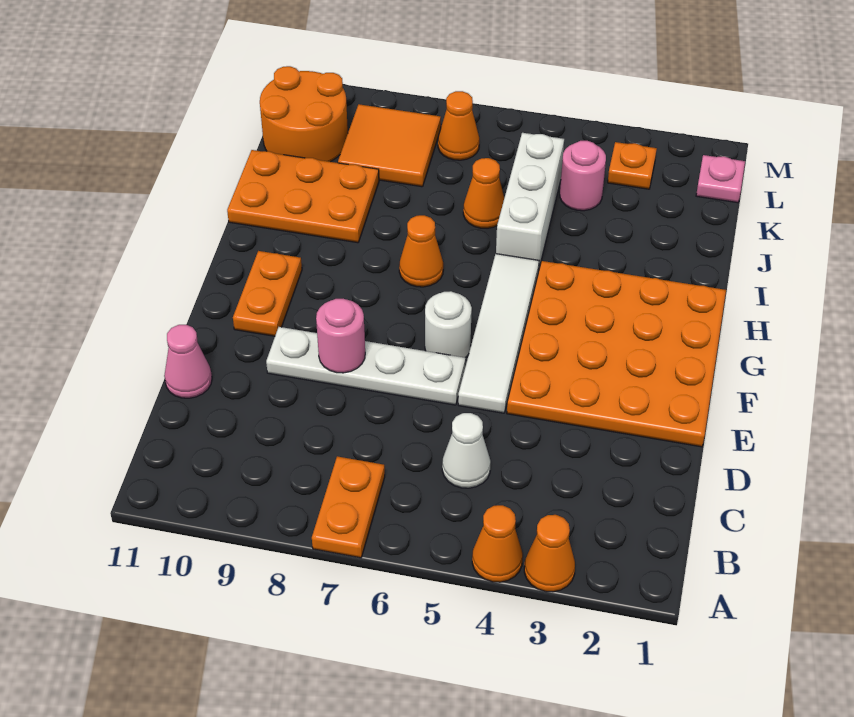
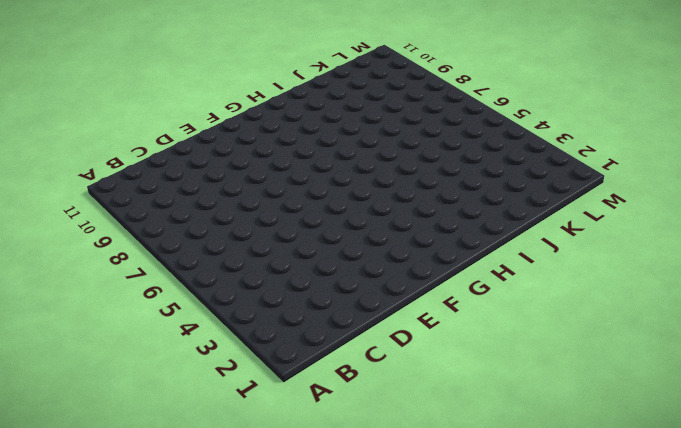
none -> orange cone A3 level 1
none -> orange cone A4 level 1
none -> orange plate A7:B7 level 1

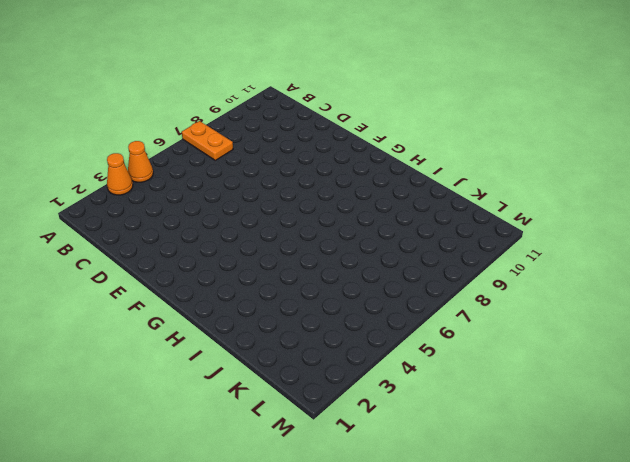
none -> white cone C5 level 1
none -> pink cone D11 level 1
none -> orange plate E1:H4 level 1

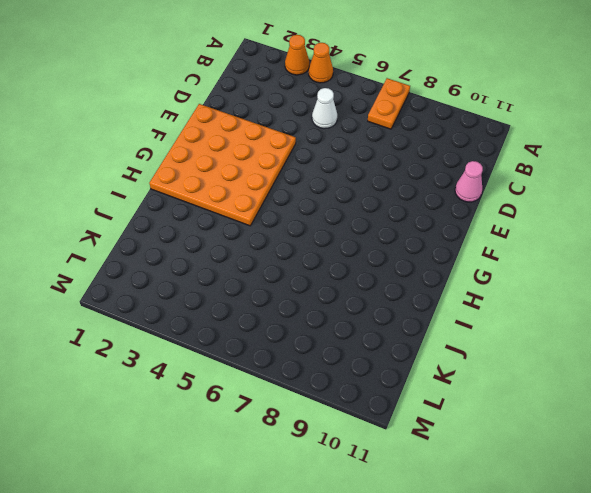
none -> white tile E5:H5 level 1
none -> white plate E6:E9 level 1
none -> white round brick F6 level 1

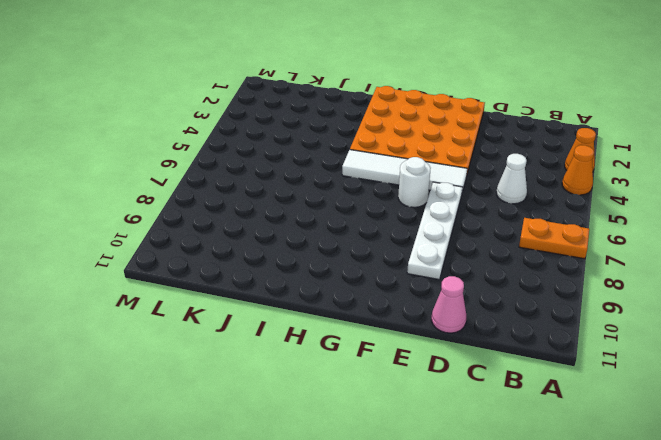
none -> orange plate F10:G10 level 1
none -> orange cone H7 level 1
none -> white brick I5:K5 level 1

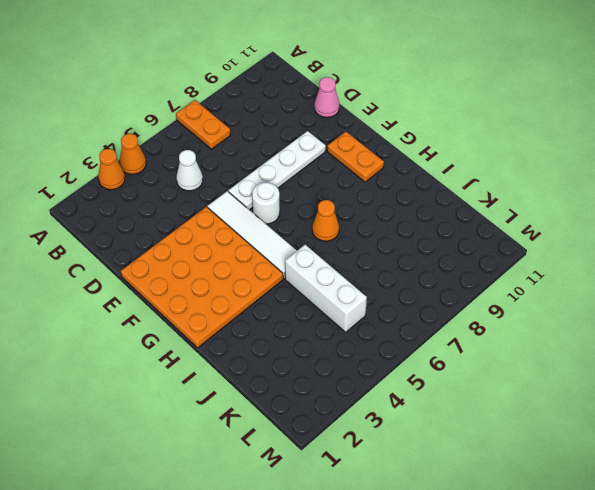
none -> orange plate I9:J11 level 1
none -> orange cone J6 level 1
none -> pink round brick K4 level 1

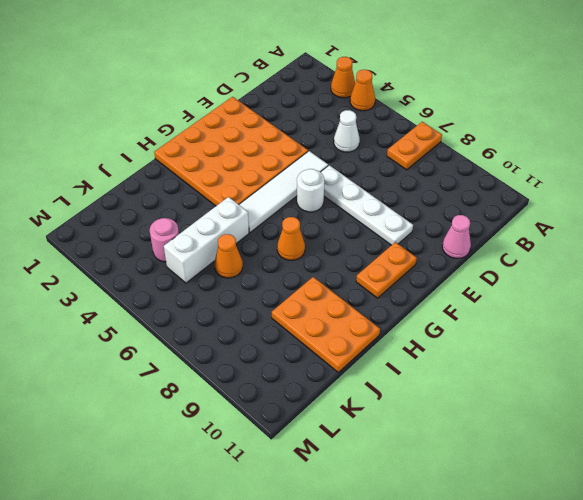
none -> orange tile K8:L9 level 1
none -> orange round brick K10:L11 level 1
none -> pink plate L1 level 1

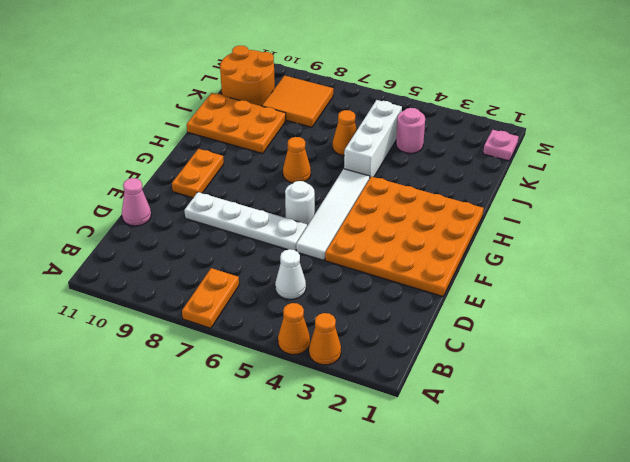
none -> orange plate L3 level 1
none -> orange cone L7 level 1
none -> pink round brick E8 level 2

